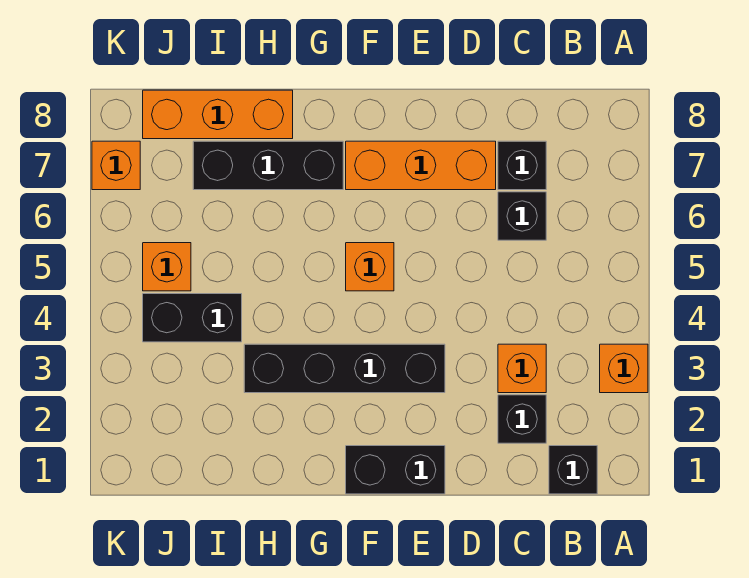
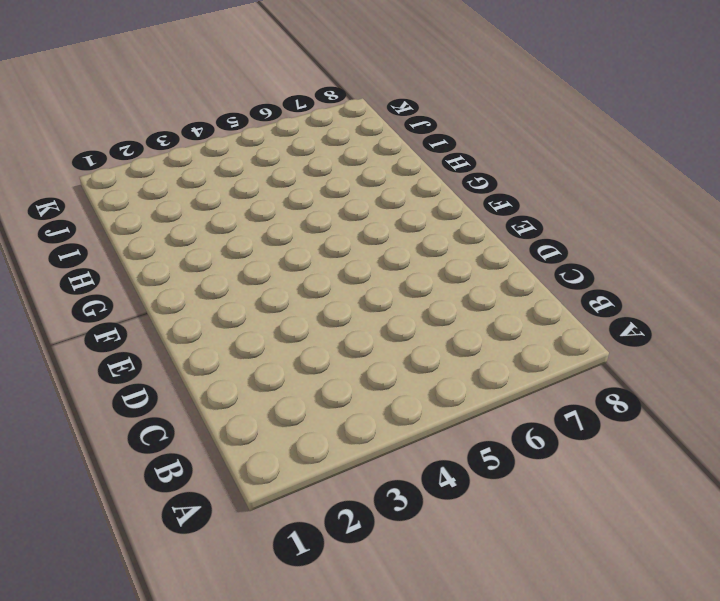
none -> orange brick A3 level 1
none -> black brick B1 level 1
none -> black brick C2 level 1

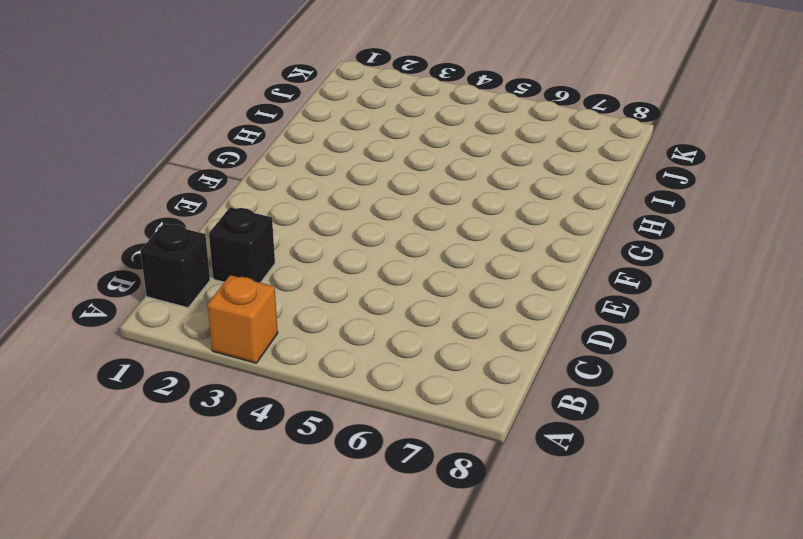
none -> orange brick C3 level 1
none -> black brick C6 level 1
none -> black brick C7 level 1

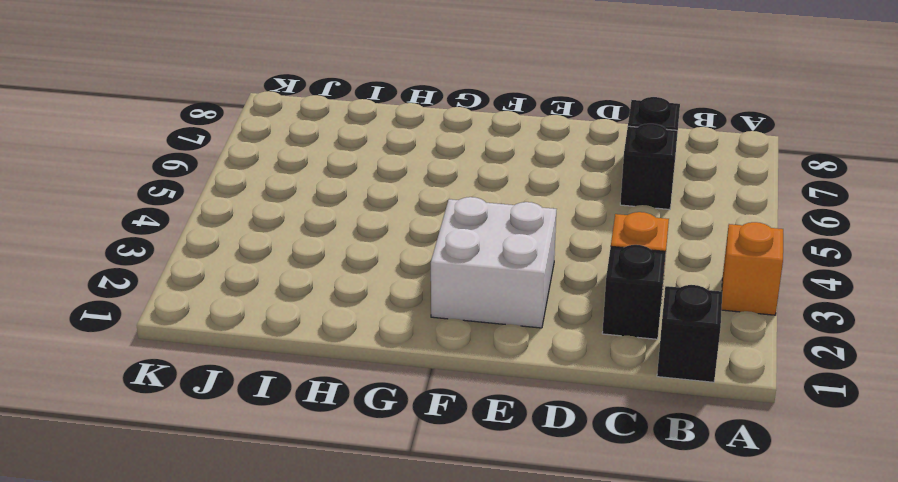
white brick E2:F3 level 1 -> black brick E3:H3 level 1
none -> orange brick D7:F7 level 1
none -> black brick E1:F1 level 1
none -> orange brick F5 level 1

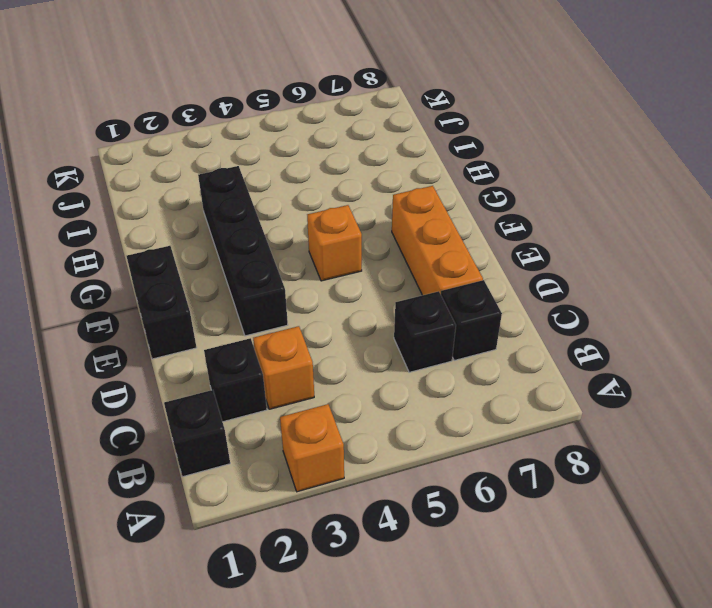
none -> black brick G7:I7 level 1
none -> orange brick H8:J8 level 1
none -> black brick I4:J4 level 1

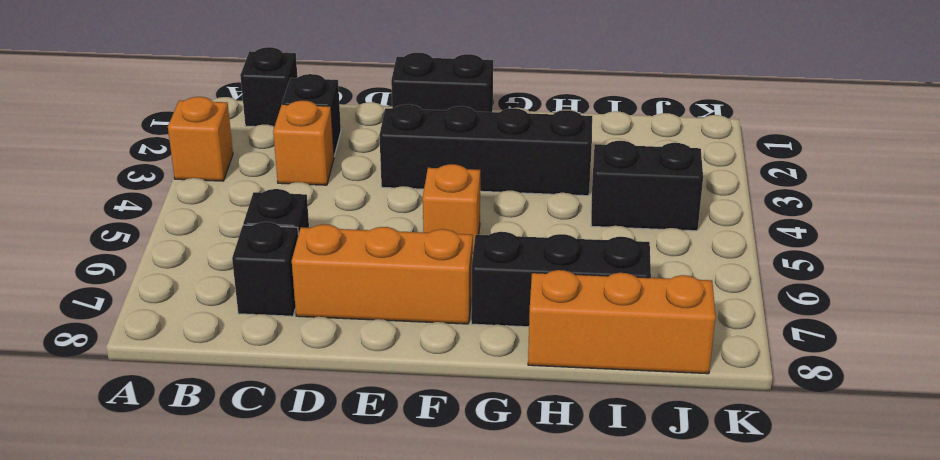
none -> orange brick J5 level 1
none -> orange brick K7 level 1

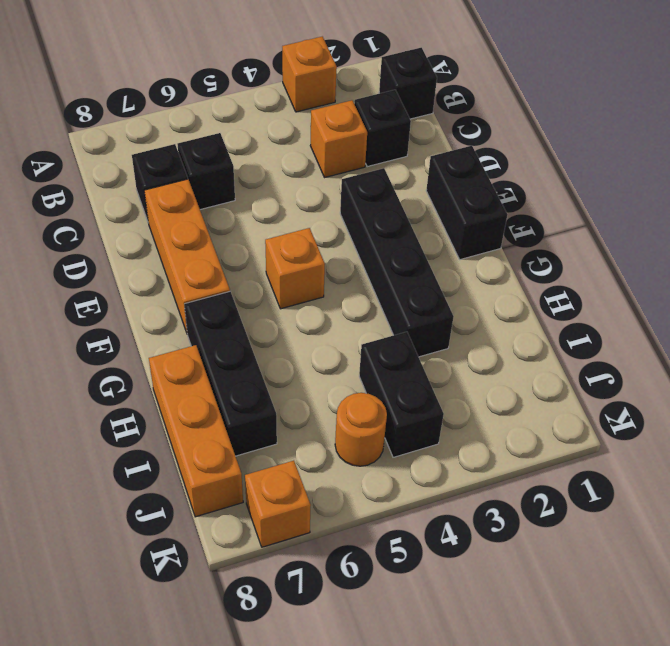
orange round brick J5 level 1 -> orange brick J5 level 1

